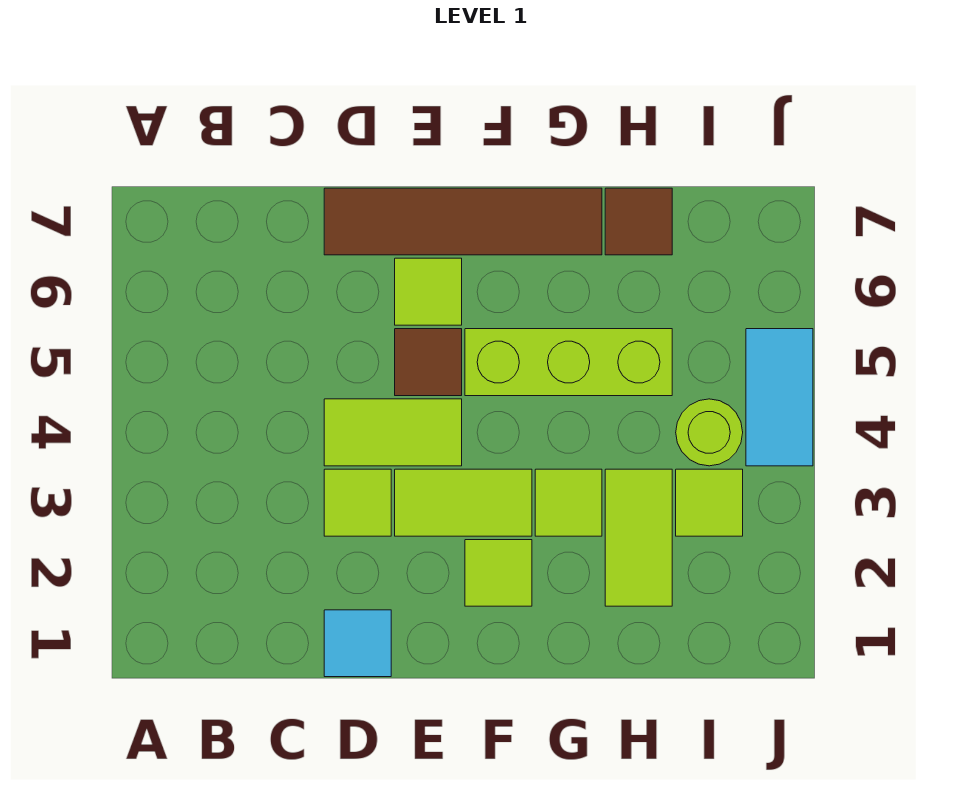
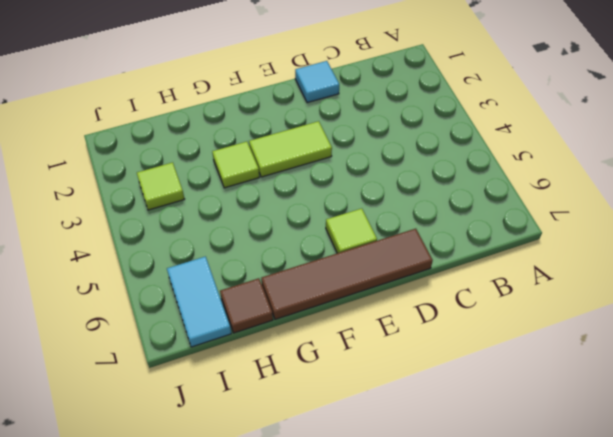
cyan tile I6:I7 level 1 -> cyan tile J4:J5 level 1
none -> lime tile D3 level 1
none -> lime tile D4:E4 level 1
none -> brown tile E5 level 1

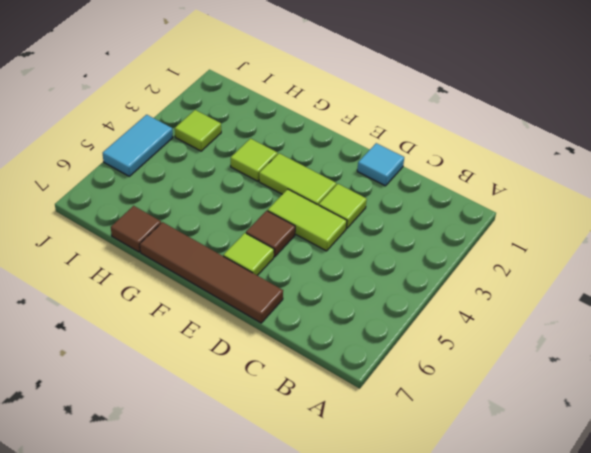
none -> lime tile F2 level 1
none -> lime brick F5:H5 level 1
none -> lime tile H2:H3 level 1

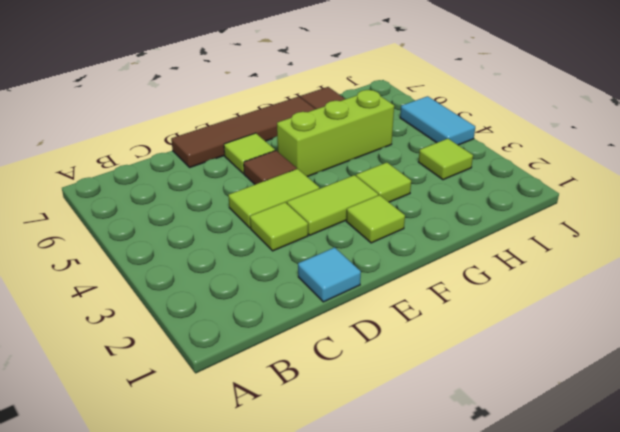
none -> lime tile H2:H3 level 1
none -> lime round brick I4 level 1

